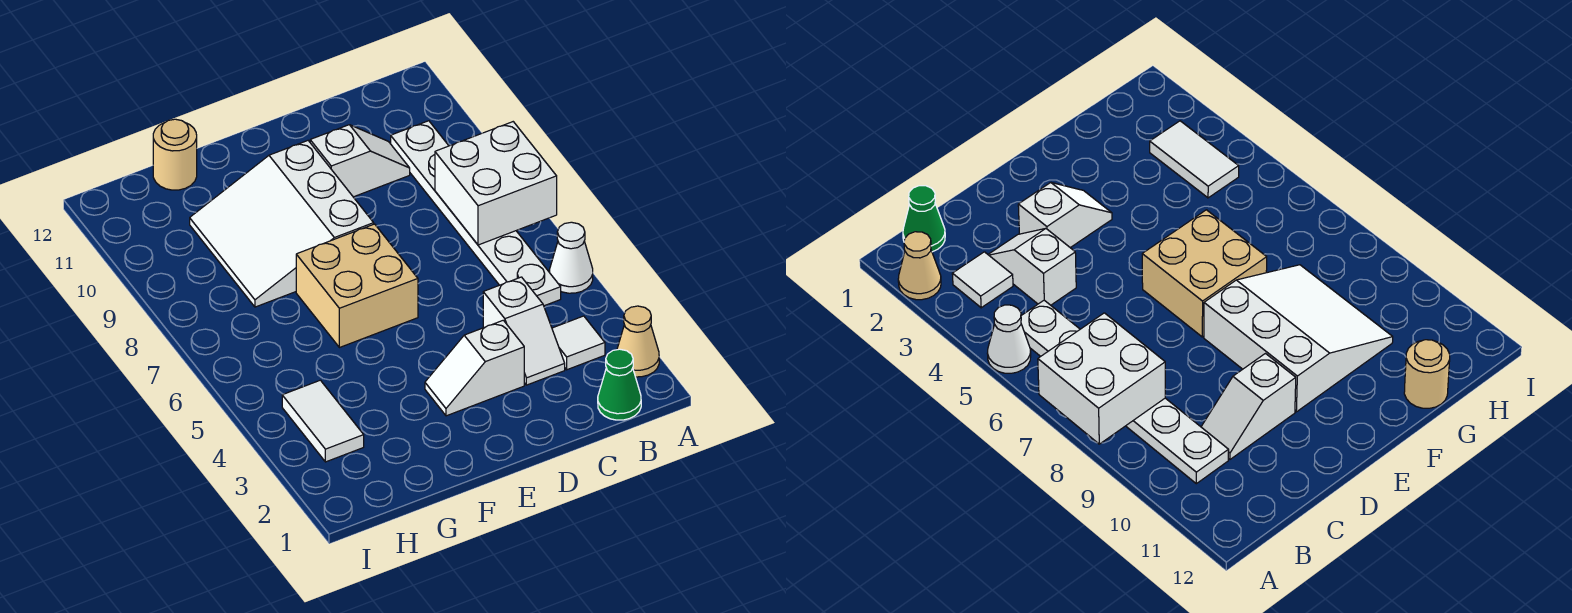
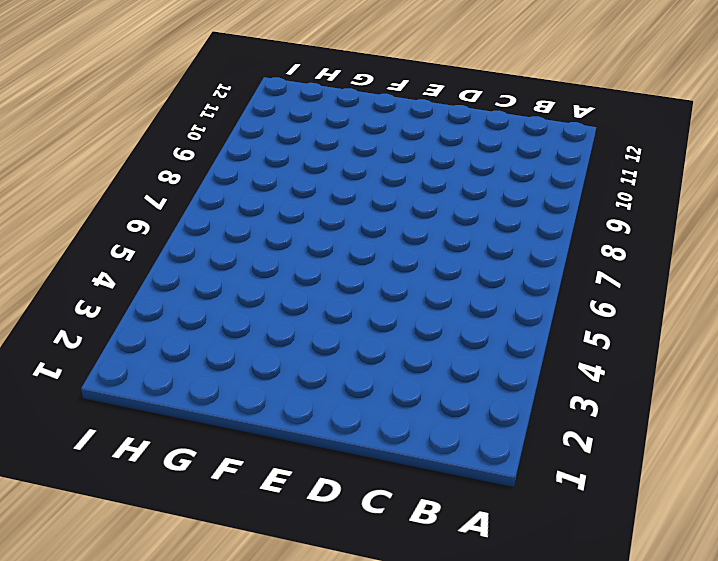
none -> tan cone A2 level 1
none -> white cone A5 level 1
none -> green cone B1 level 1

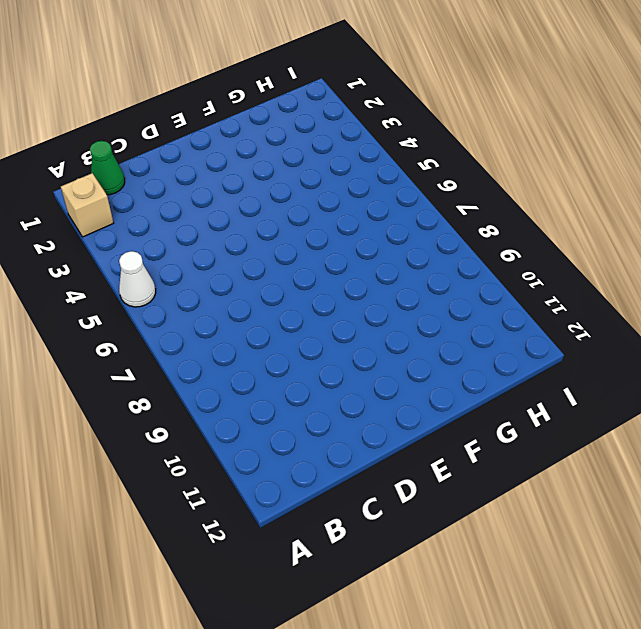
tan brick A2 level 1 -> tan cone A2 level 1
none -> white tile B3 level 1
none -> white plate B5:B10 level 1
none -> white slope C3:C4 level 1 top 4

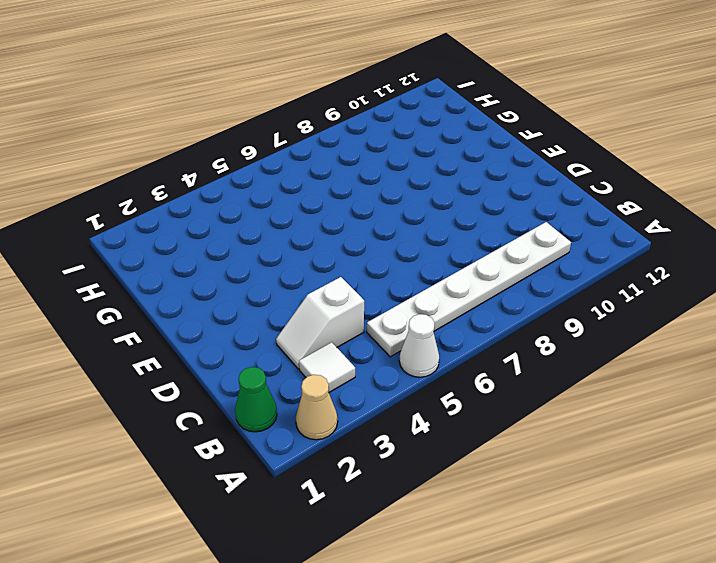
none -> white slope C10:D10 level 1 top D
none -> white slope D3:E3 level 1 top D
none -> tan brick E6:F7 level 1

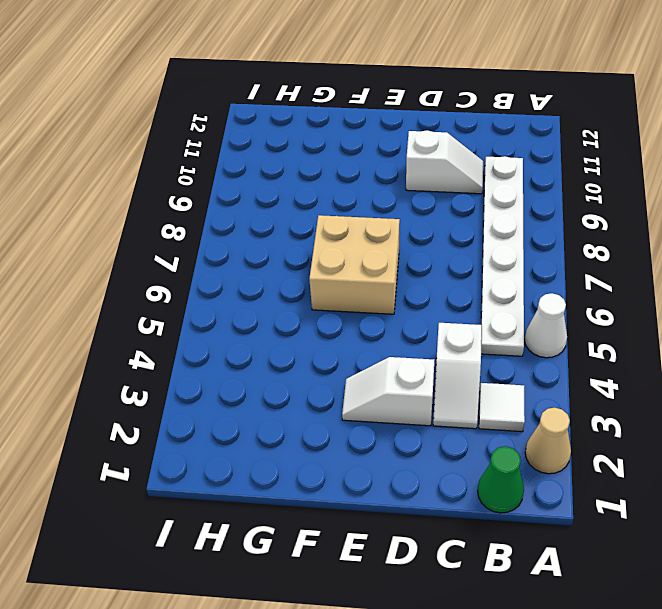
none -> white slope E8:G10 level 1 top E
none -> tan round brick G12 level 1
none -> white tile H3:H4 level 1

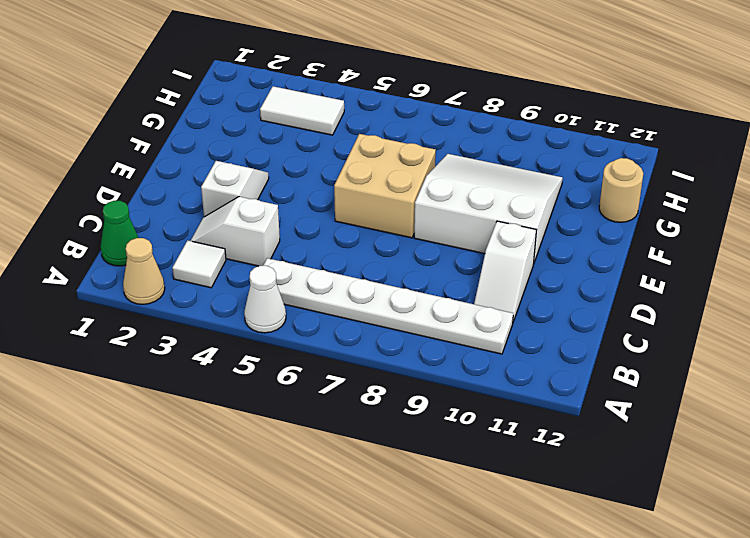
none -> white brick A7:B8 level 2

